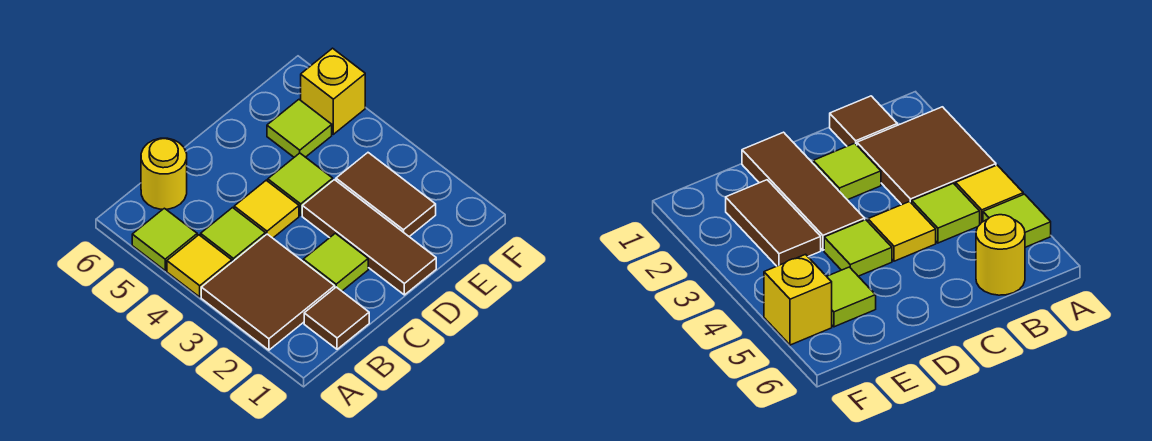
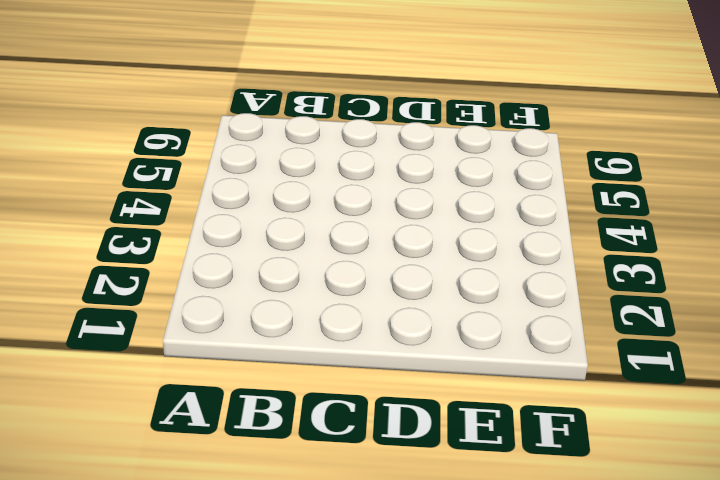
none -> brown tile A2:B3 level 1
none -> yellow tile A4 level 1
none -> lime tile A5 level 1

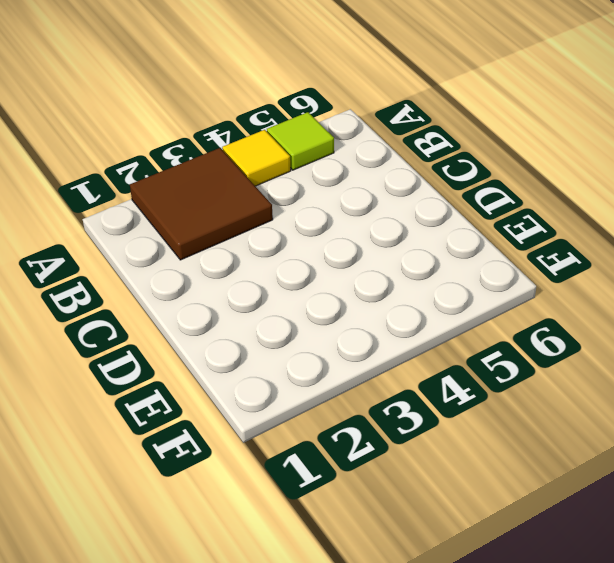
none -> brown tile B1 level 1
none -> lime tile B4 level 1
none -> yellow round brick B6 level 1

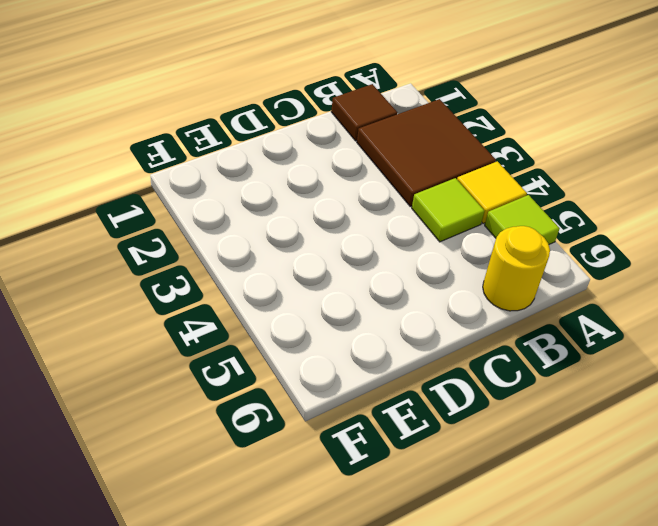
none -> lime tile C2 level 1
none -> yellow tile C4 level 1
none -> brown tile D1:D3 level 1

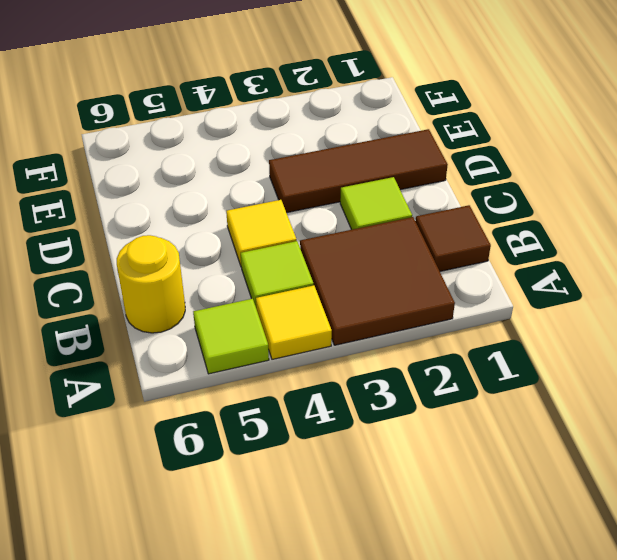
none -> lime tile D4 level 1
none -> brown tile E2:E3 level 1
none -> lime tile E5 level 1

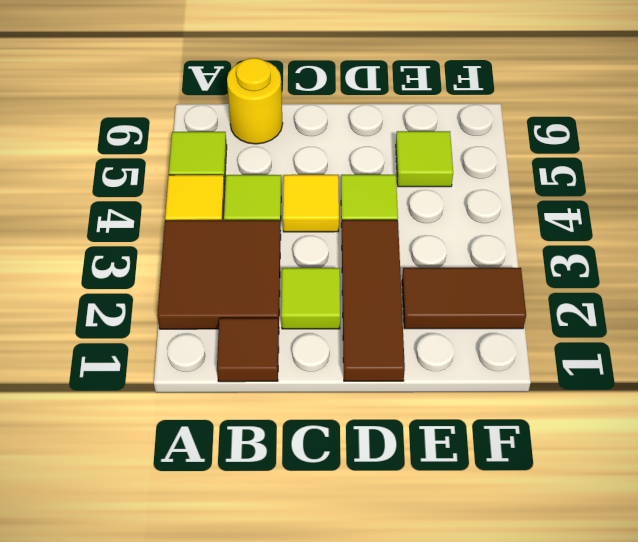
brown tile E2:F2 level 1 -> brown tile E2:E3 level 1
none -> yellow brick F5 level 1

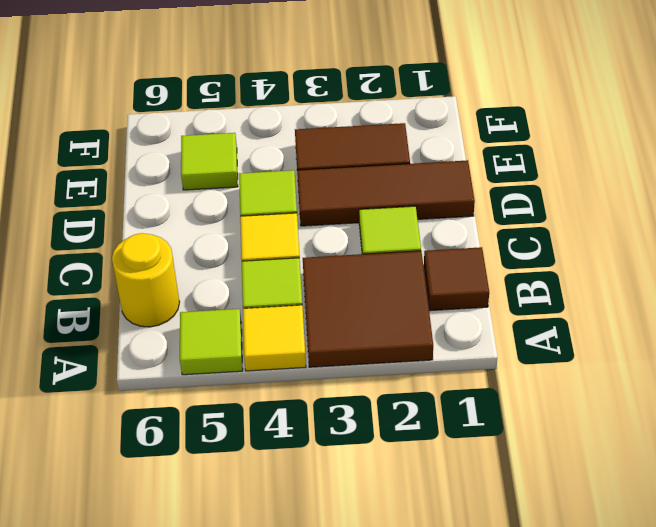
none -> yellow brick F5 level 1

